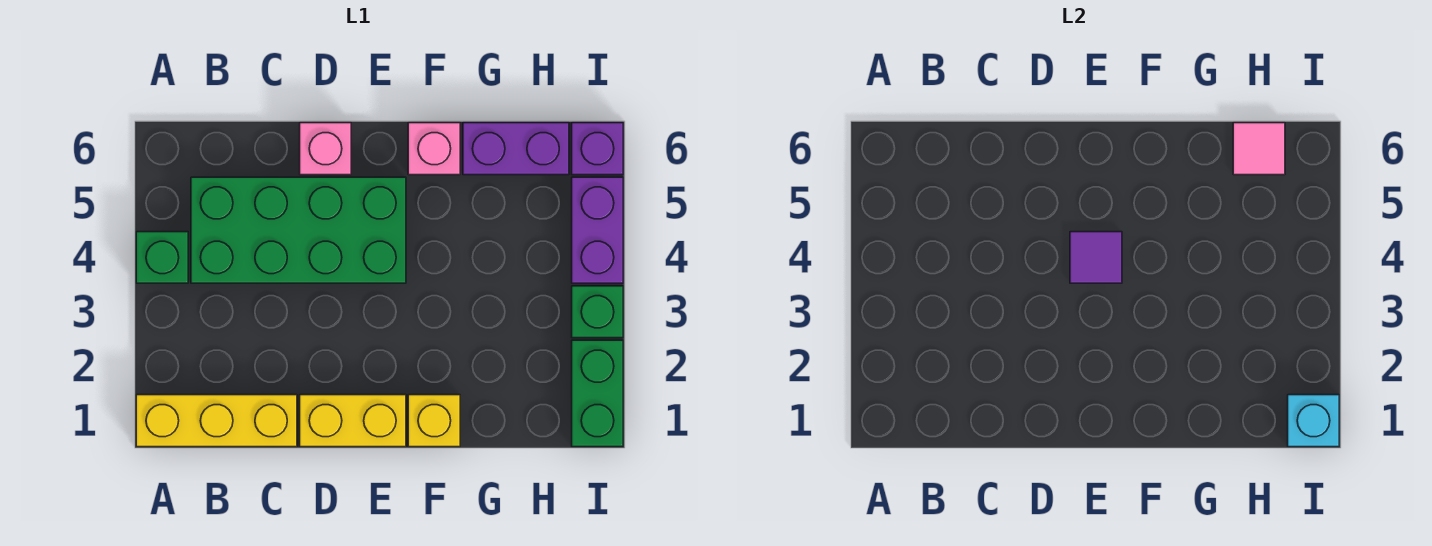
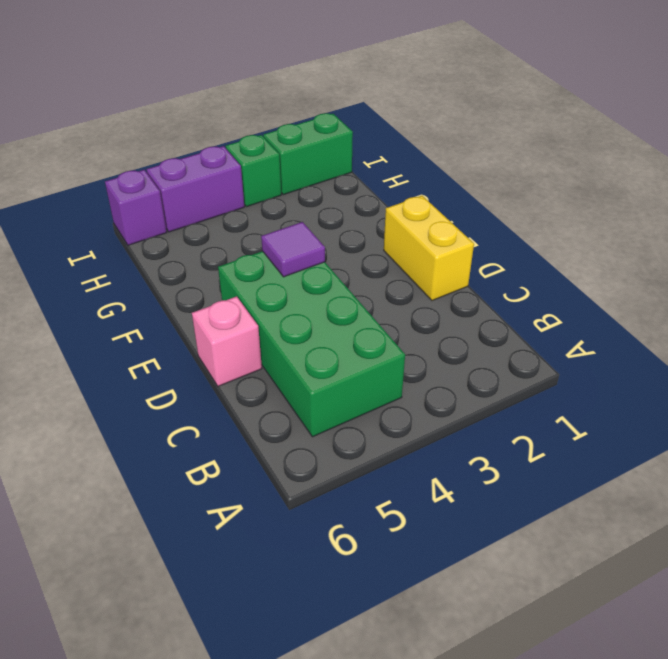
none -> yellow brick A1:C1 level 1
none -> green brick A4 level 1
none -> yellow brick F1 level 1

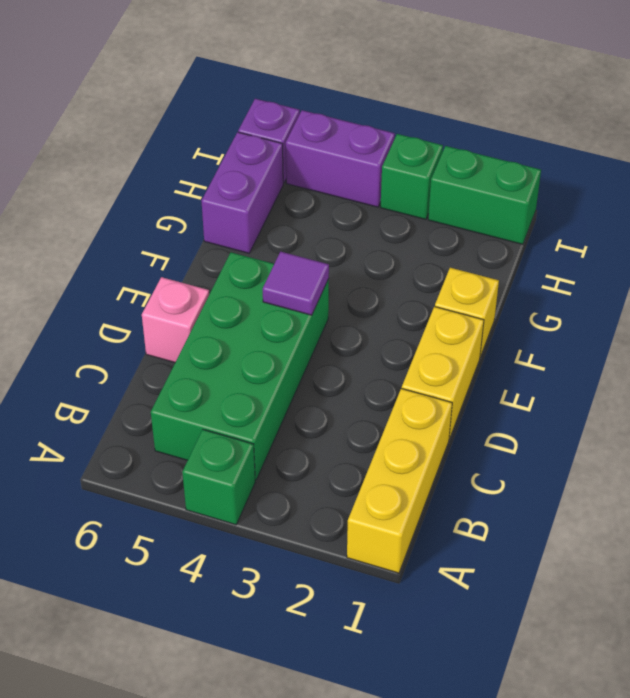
none -> pink brick F6 level 1
none -> pink tile H6 level 2
none -> cyan brick I1 level 2

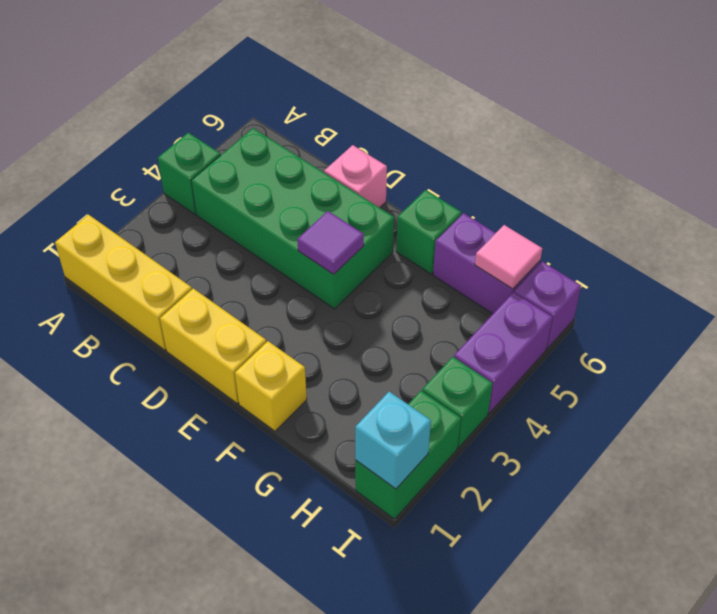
green brick F6 level 1 -> pink brick F6 level 1

